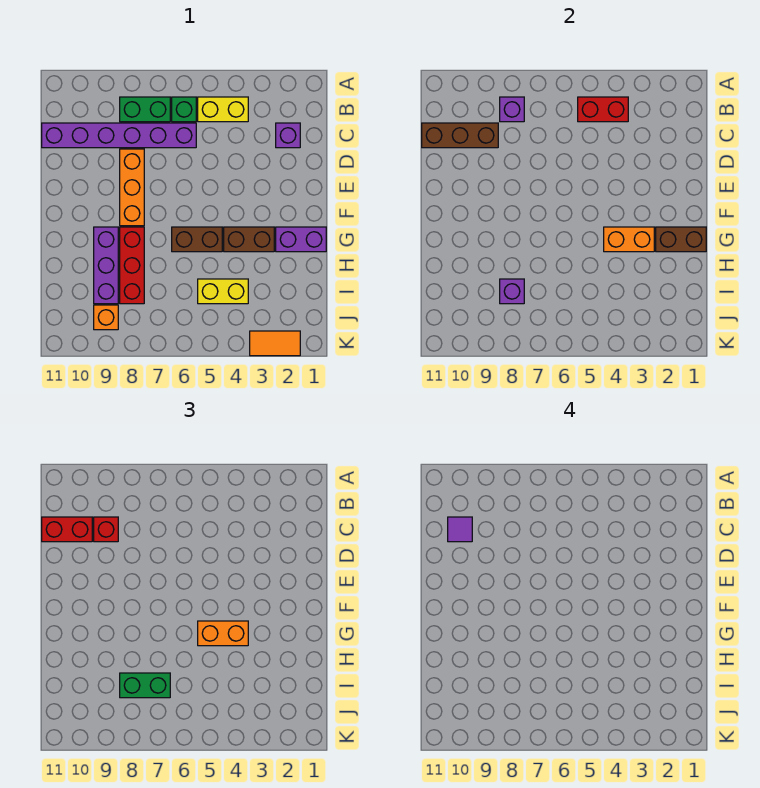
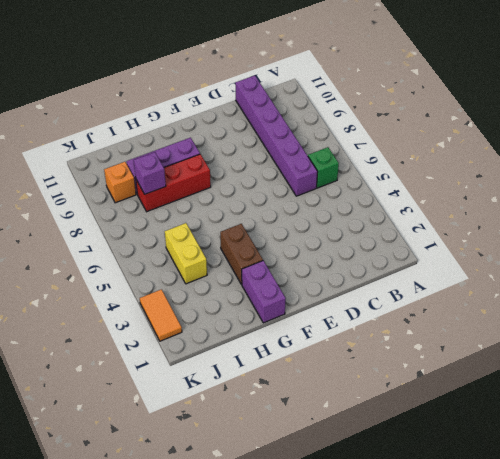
none -> yellow brick B4:B5 level 1
none -> green brick B7:B8 level 1
none -> purple brick C2 level 1

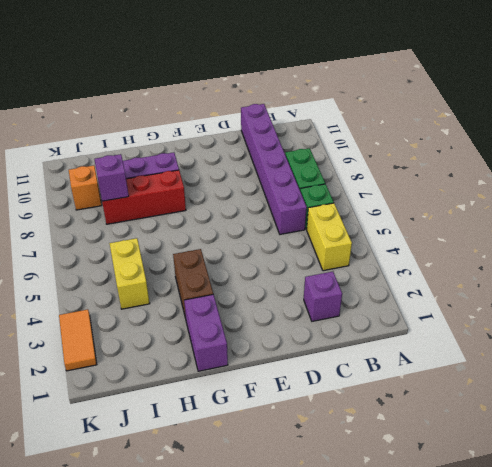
none -> orange brick D8:F8 level 1
none -> brown brick G5:G6 level 1
none -> red brick B4:B5 level 2

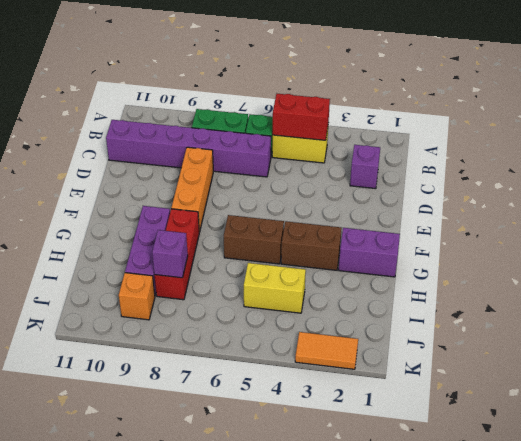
none -> purple brick B8 level 2
none -> brown brick C9:C11 level 2
none -> brown brick G1:G2 level 2

